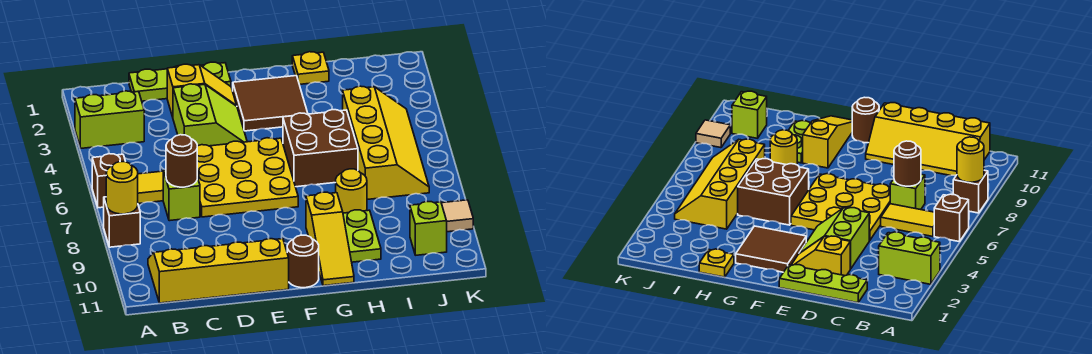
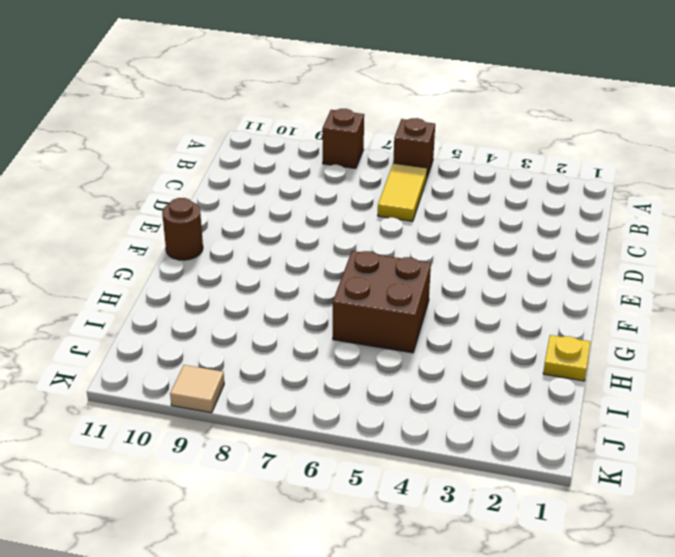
none -> lime brick A3:B3 level 1
none -> yellow slope B10:E11 level 1 top 11
none -> lime plate C1:E1 level 1

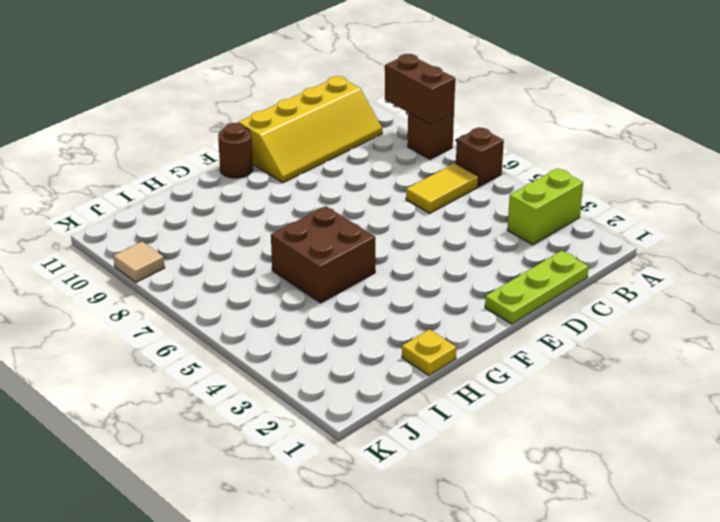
brown brick A8:A9 level 2 -> yellow round brick A8 level 2
none -> lime brick C7 level 1
none -> yellow slope D2:E2 level 1 top D
none -> lime slope D3:E4 level 1 top D

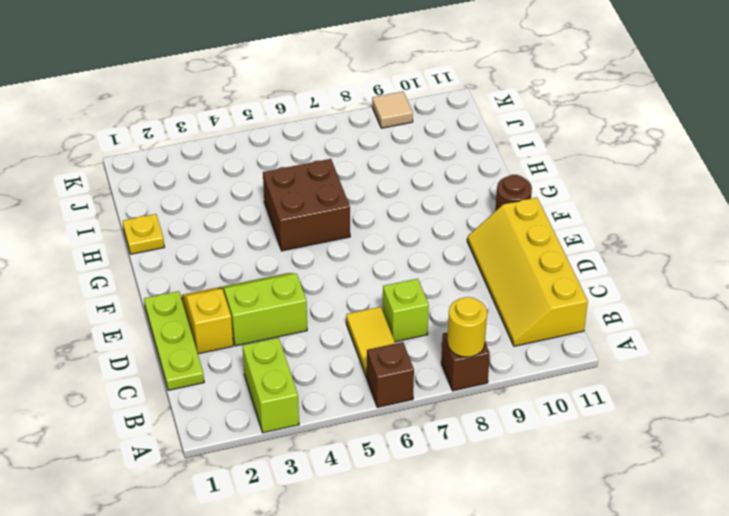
none -> yellow plate D5:F7 level 1
none -> brown tile F2:G3 level 1
none -> yellow slope G9:G11 level 1 top 9

